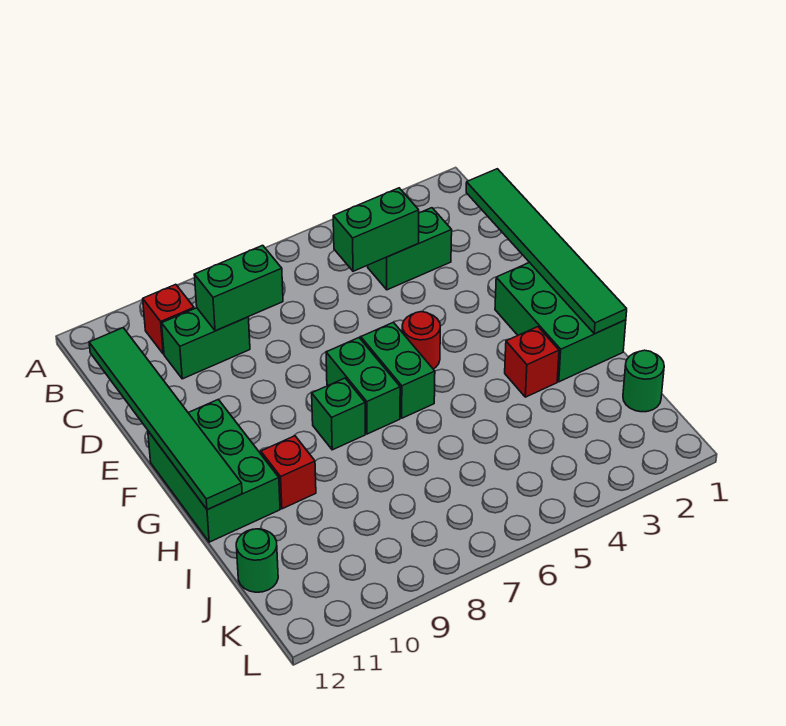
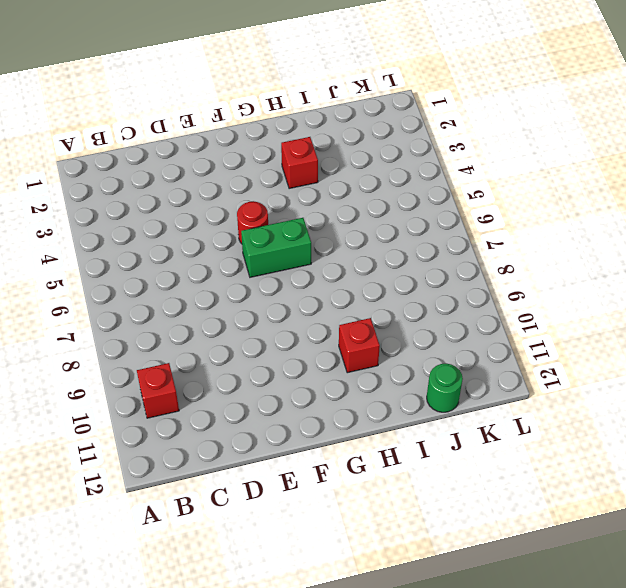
none -> green brick C3:C4 level 1
none -> green brick C9:C10 level 1
none -> green brick F1:H2 level 1

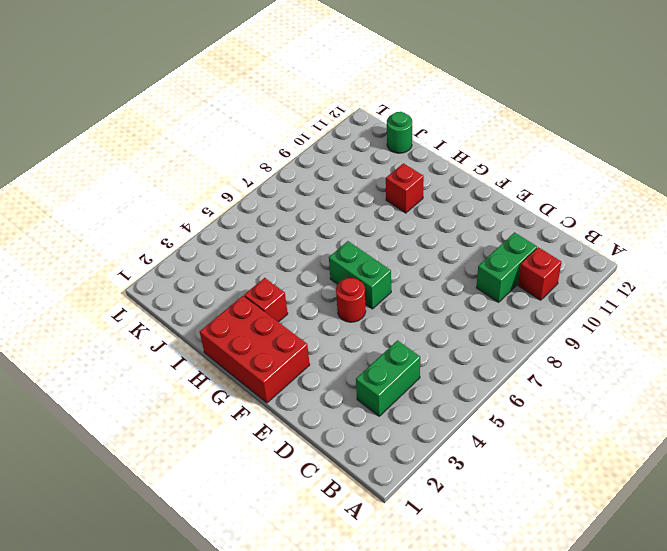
red brick F1:H2 level 1 -> green brick F1:H2 level 1
none -> green brick F7:G7 level 1
none -> green brick F11:H12 level 1
none -> green brick G8 level 1

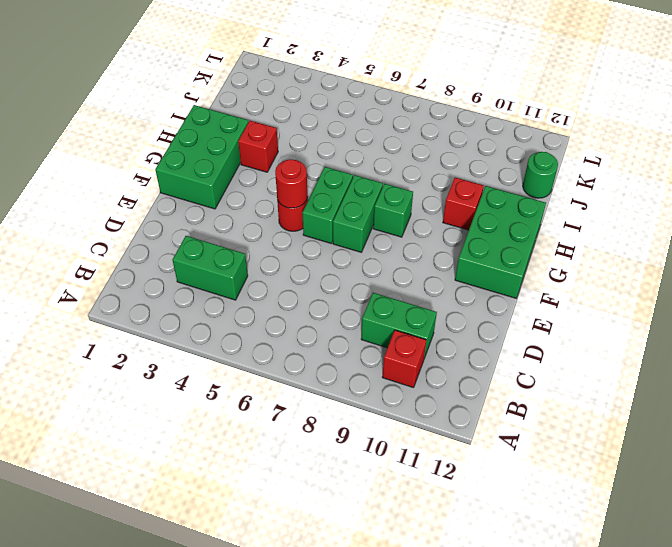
red round brick F5 level 2 -> none
none -> green round brick J1 level 1
none -> green tile C1:H1 level 2
none -> green brick C4:C5 level 2

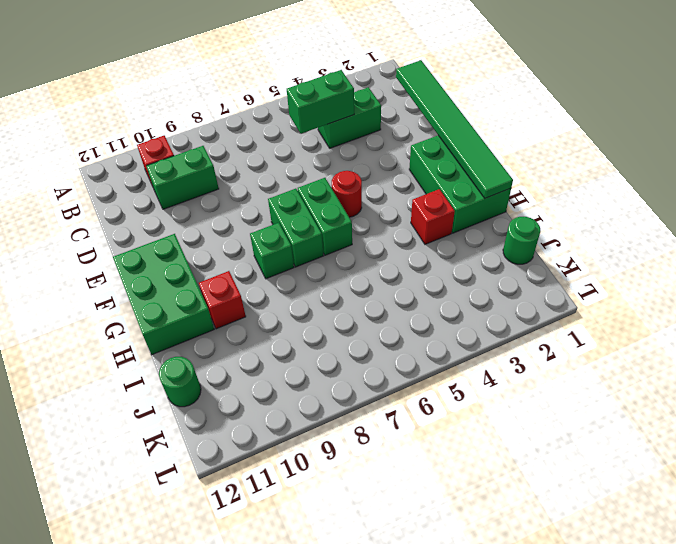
none -> green brick C8:C9 level 2
none -> green tile C12:H12 level 2

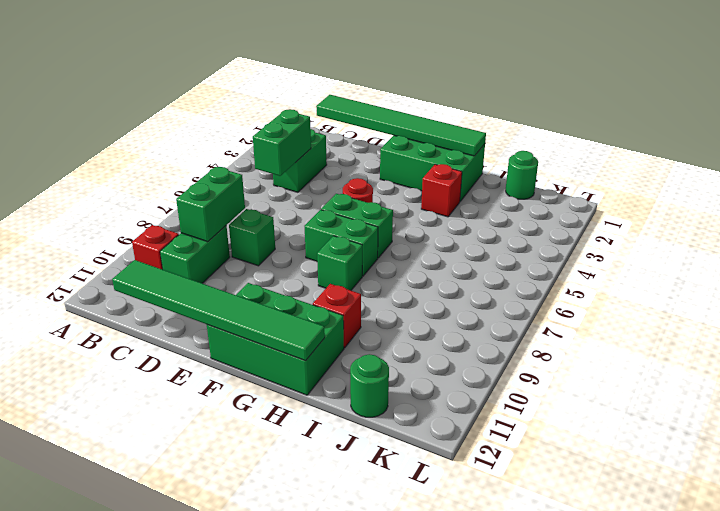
green brick D8 level 1 -> none

